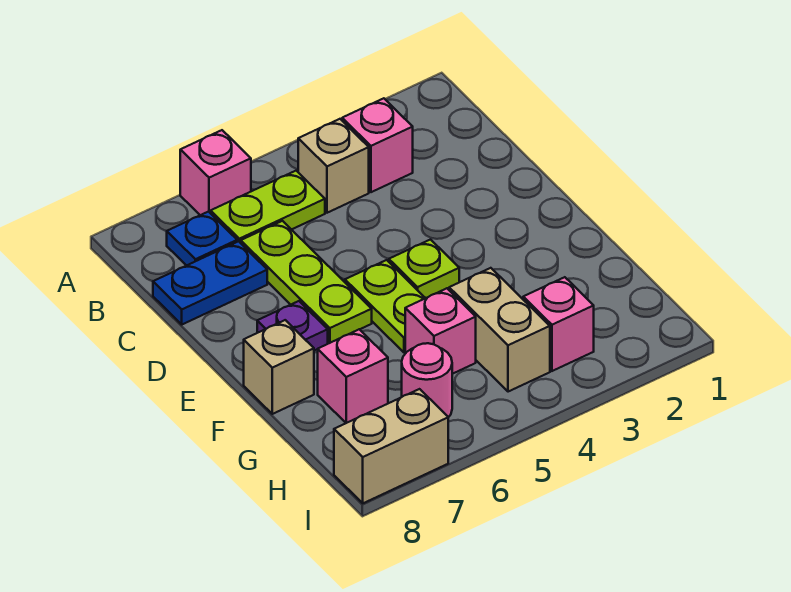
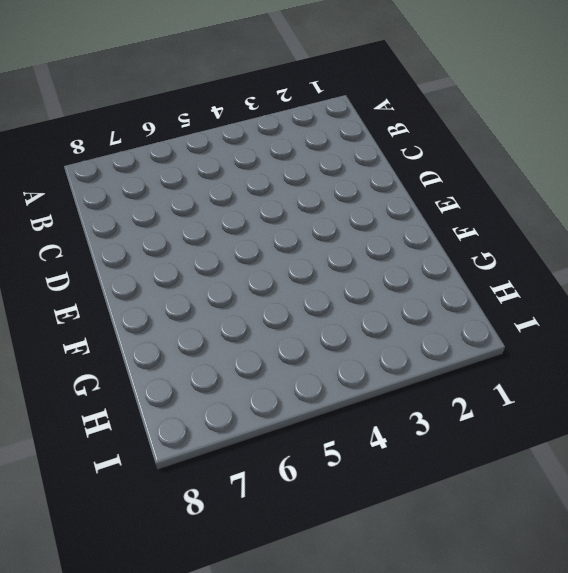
none -> pink brick A6 level 1
none -> pink brick B3 level 1
none -> tan brick B4 level 1

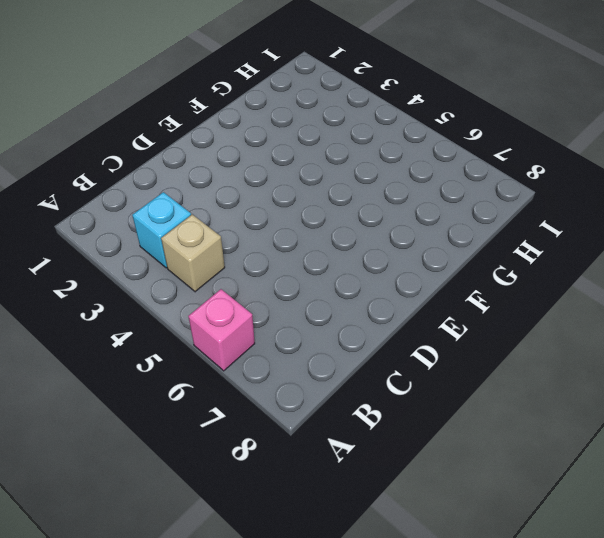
cyan brick B3 level 1 -> pink brick B3 level 1
none -> lime plate B5:B6 level 1
none -> blue plate B7 level 1
none -> lime plate C6:E6 level 1

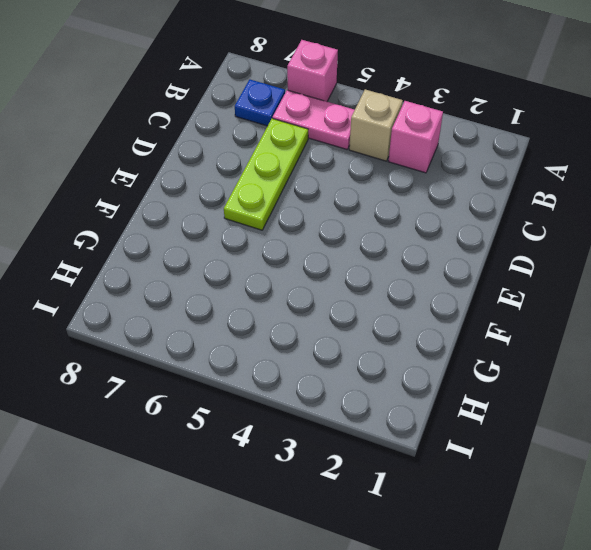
pink plate B5:B6 level 1 -> lime plate B5:B6 level 1
none -> blue plate C7:C8 level 1
none -> lime plate E4 level 1
none -> lime plate E5:F5 level 1

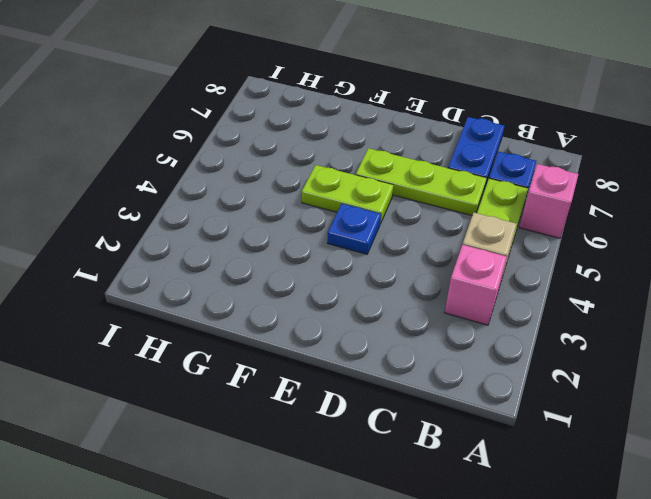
blue plate E4 level 1 -> lime plate E4 level 1
none -> purple plate E7 level 1
none -> tan brick F8 level 1
none -> tan brick G4:H4 level 1

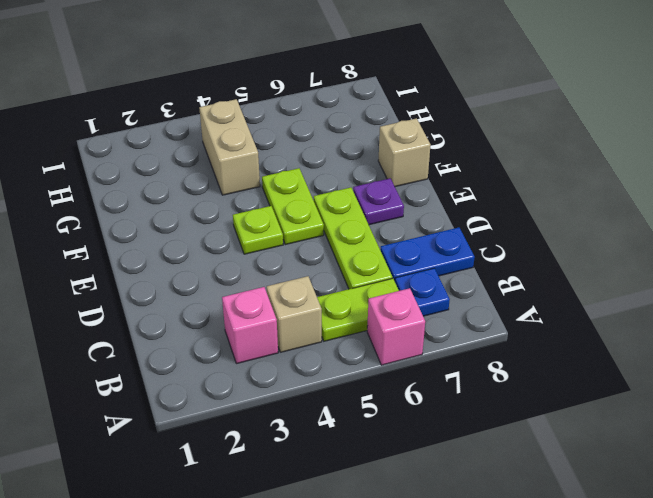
none -> pink brick G5 level 1
none -> pink brick G7 level 1
none -> pink brick H3 level 1

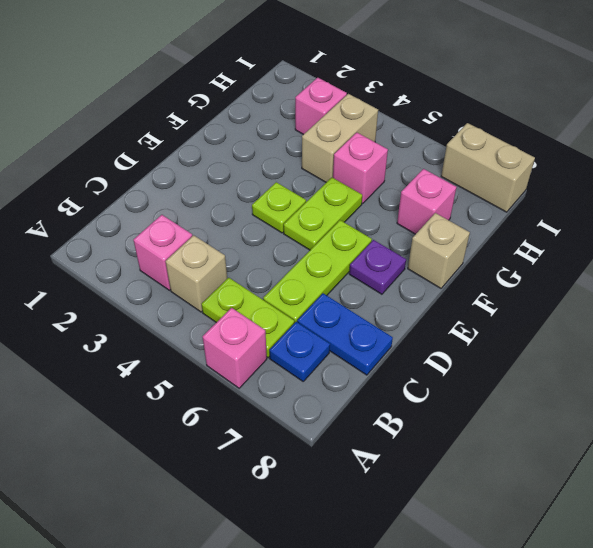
none -> pink round brick H6 level 1

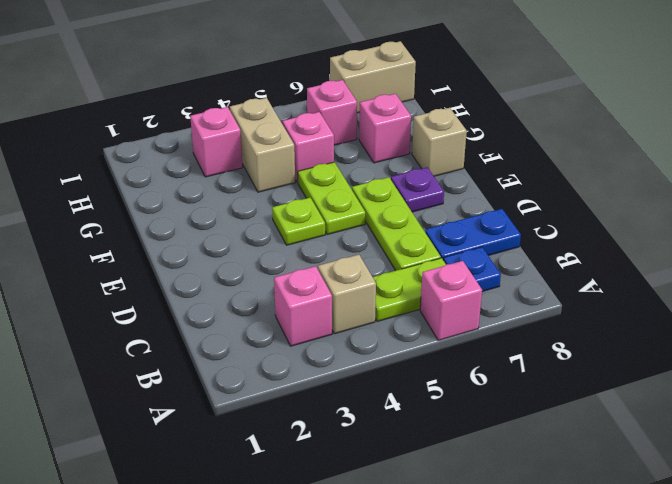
pink brick H6 level 1 -> pink round brick H6 level 1

